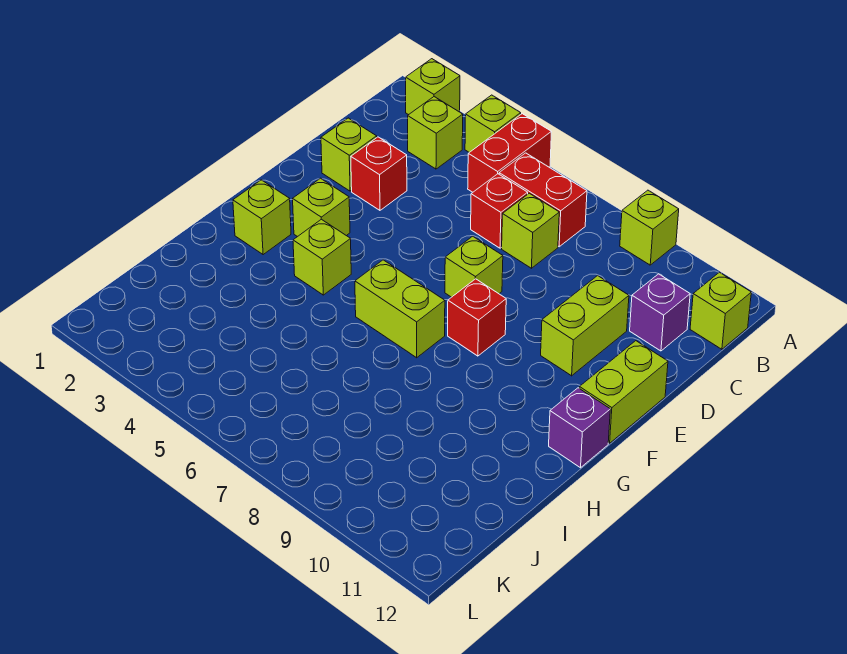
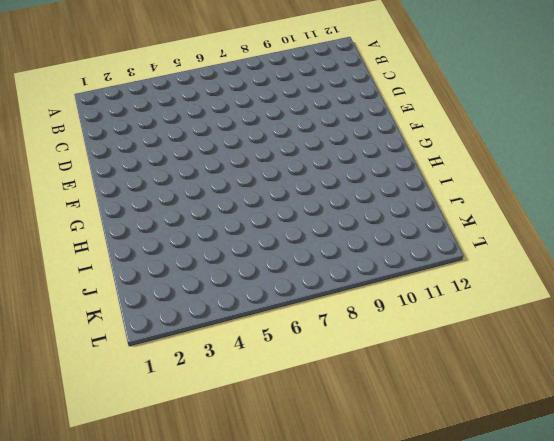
none -> lime brick A2 level 1
none -> lime brick A4 level 1
none -> red brick A5:B5 level 1

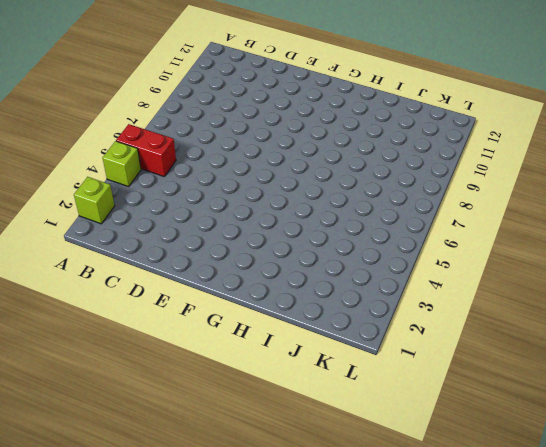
none -> lime brick A9 level 1
none -> lime brick B3 level 1
none -> red brick B6:B7 level 1

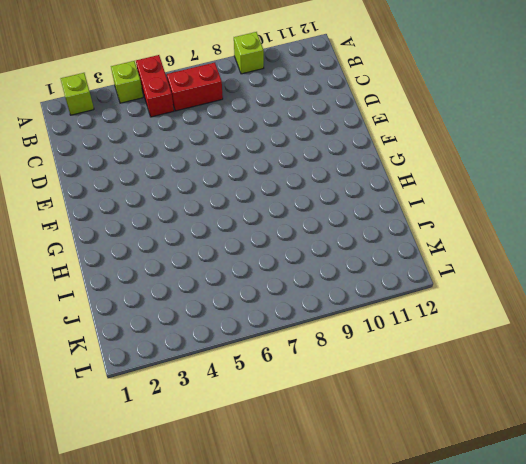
none -> lime brick B3 level 1
none -> lime brick B12 level 1
none -> red brick C6 level 1

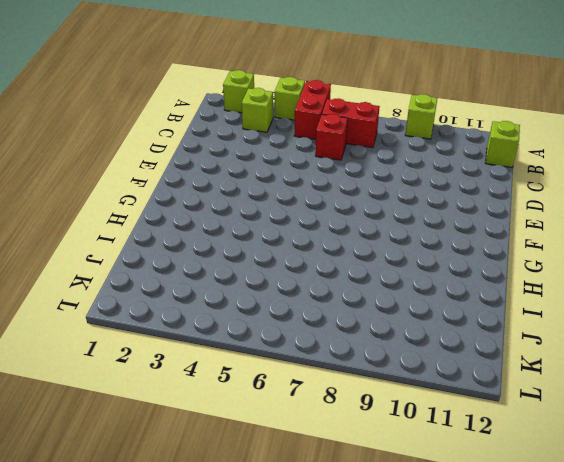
none -> lime brick C7 level 1
none -> purple brick C11 level 1
none -> lime brick D2 level 1

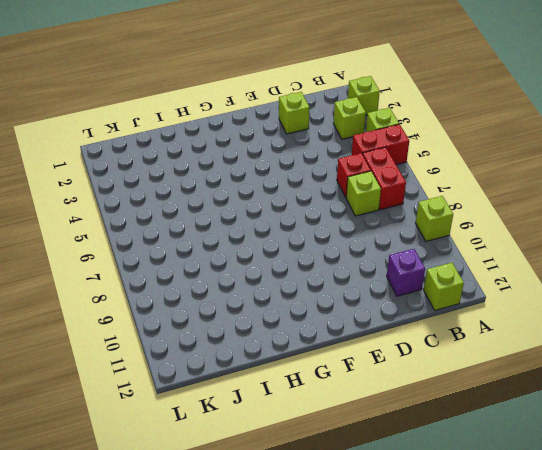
none -> red brick D3 level 1
none -> lime brick D10:E10 level 1
none -> lime brick E7 level 1

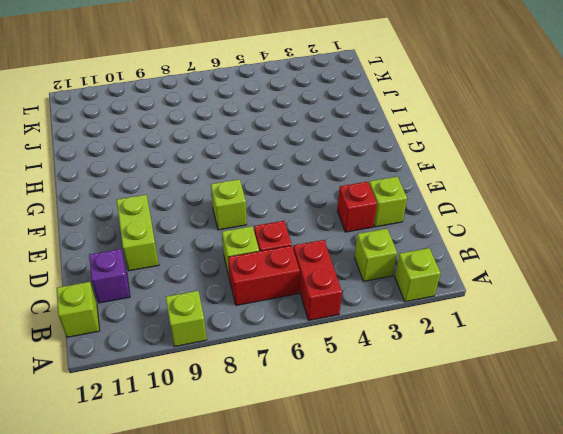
none -> lime brick A4 level 1
none -> lime brick E12:F12 level 1
none -> lime brick F3 level 1

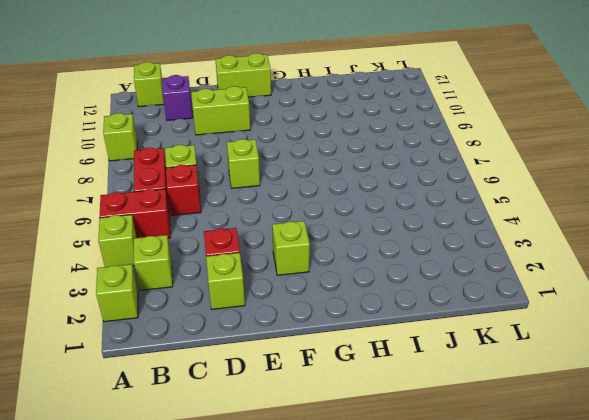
none -> red brick F8 level 1
none -> lime brick G2 level 1
none -> lime brick G4 level 1

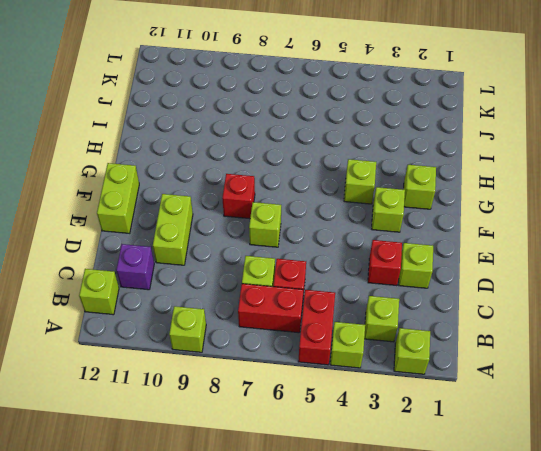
none -> lime brick G6:G7 level 1
none -> purple brick G12 level 1

